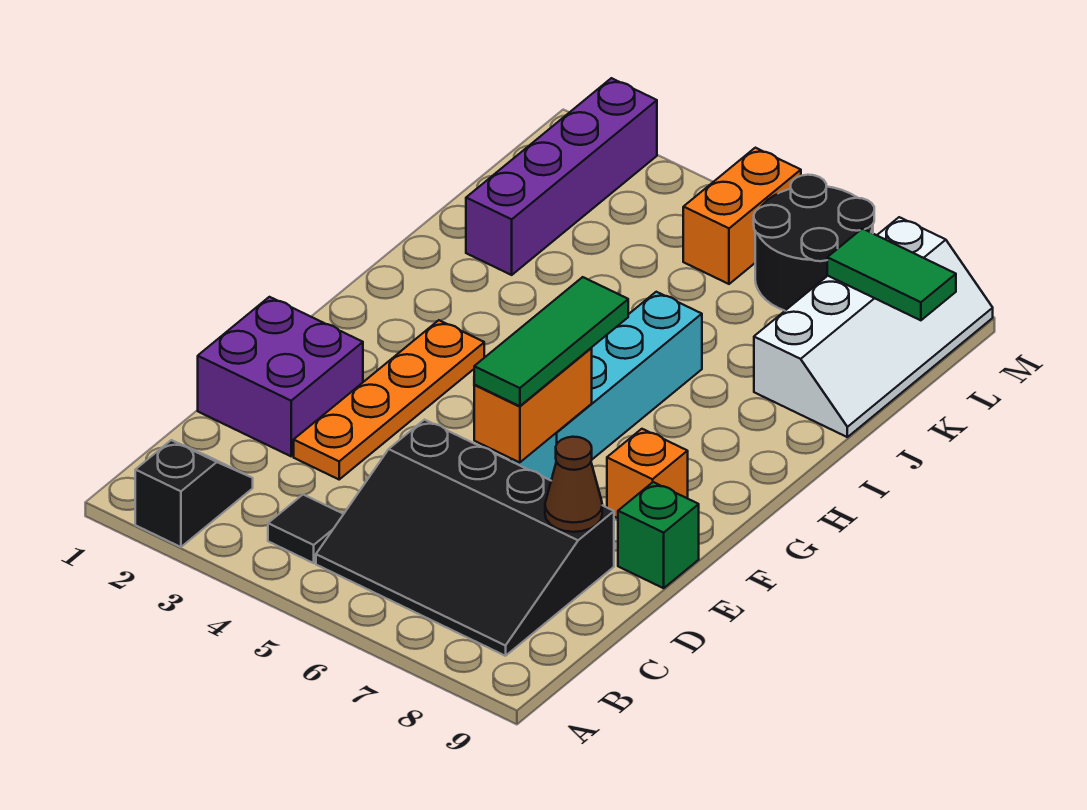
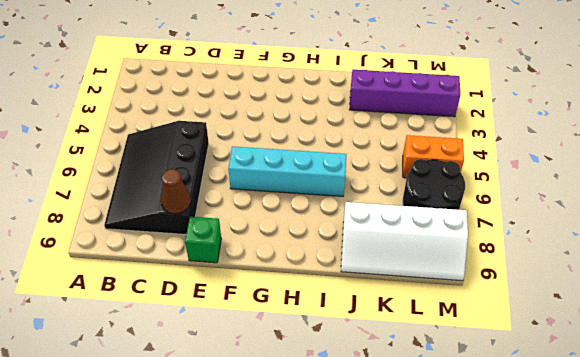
none -> black slope A2:B2 level 1 top A
none -> black tile B4 level 1
none -> purple brick D1:E2 level 1

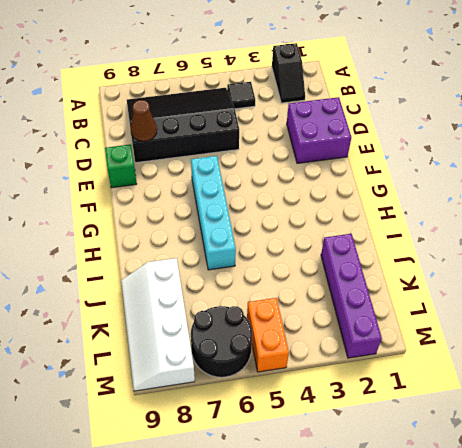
none -> orange plate D3:G3 level 1
none -> orange brick F8 level 1
none -> orange brick E6:F6 level 2

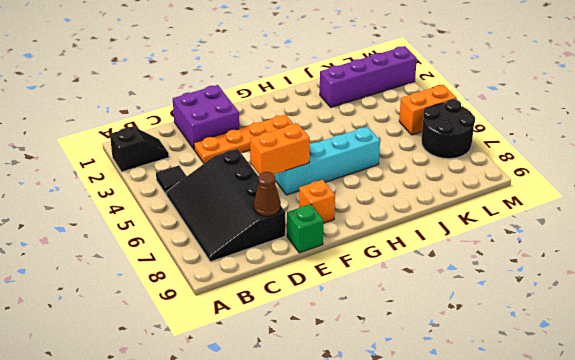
none -> white slope J8:M9 level 1 top 8
none -> green tile L8:L9 level 2
none -> green tile E6:G6 level 3

